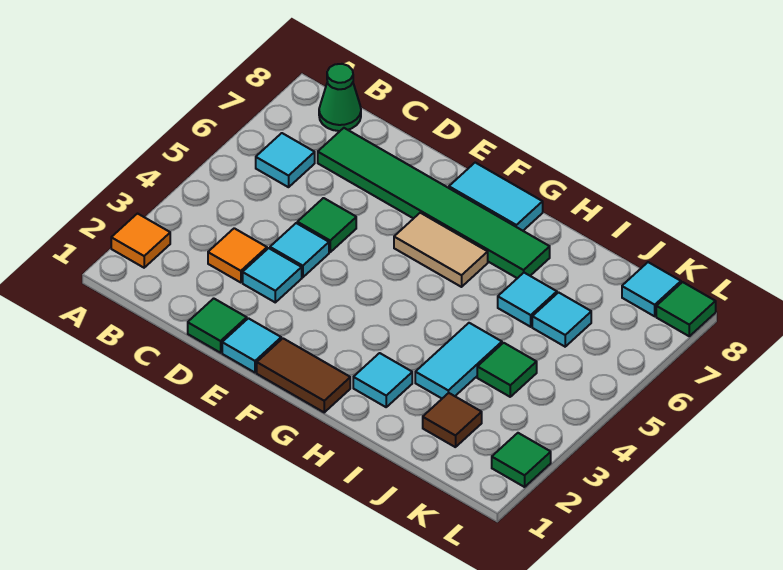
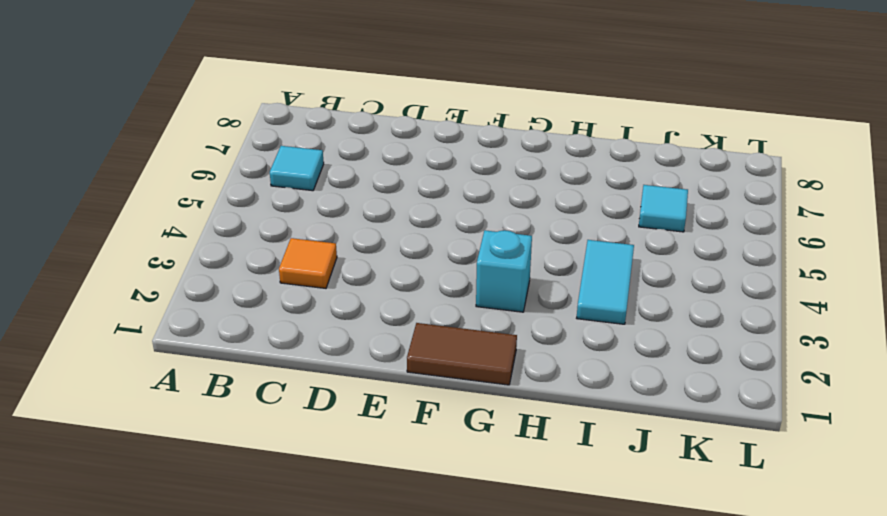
cyan brick G3 level 1 -> none
none -> orange tile A2 level 1
none -> green cone B8 level 1
none -> green tile C7:H7 level 1

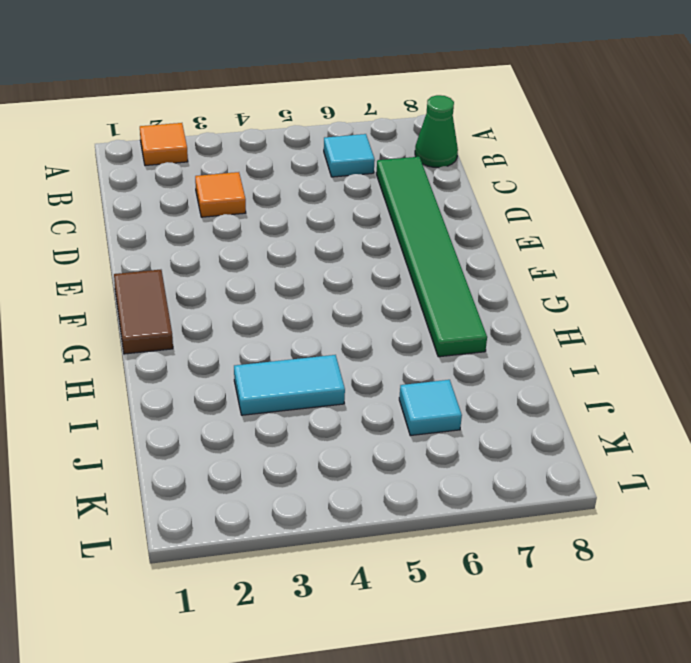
none -> green tile D1 level 1
none -> cyan tile D3 level 1
none -> cyan tile D4 level 1

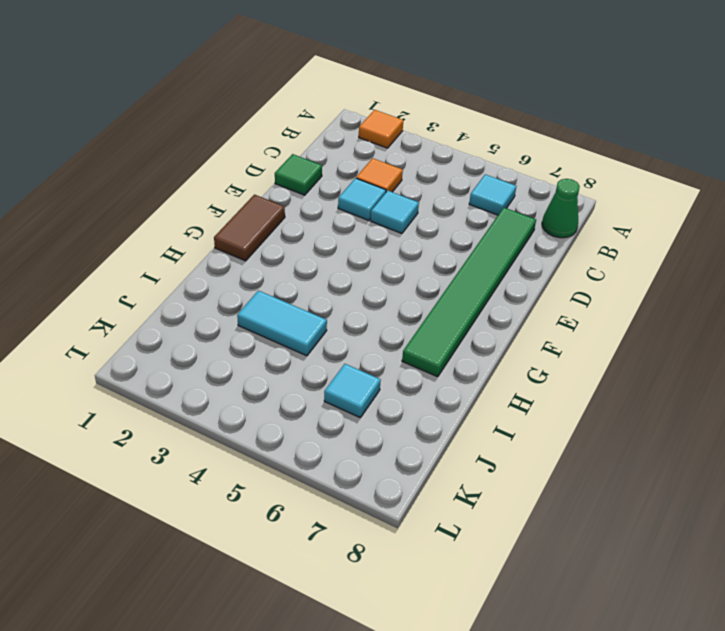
none -> green tile D5 level 1
none -> cyan tile E1 level 1
none -> tan tile F6:G6 level 1

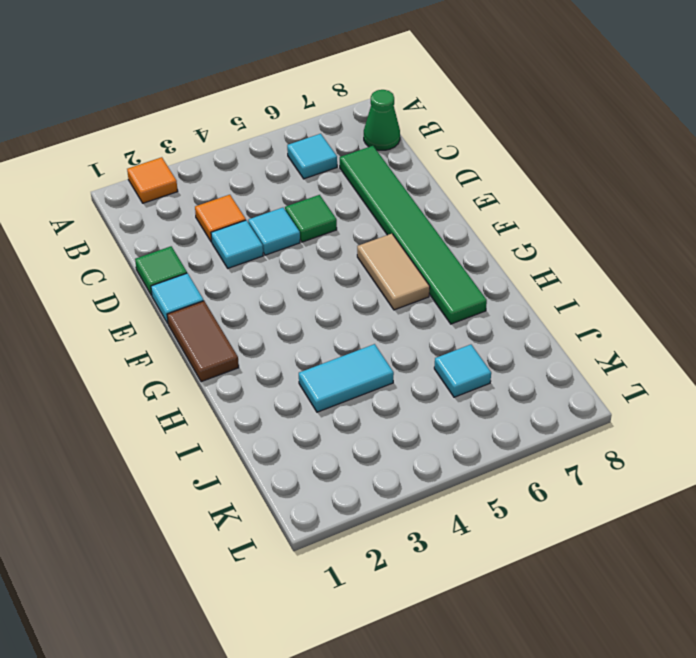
none -> cyan tile F8:G8 level 1
none -> cyan tile H2 level 1
none -> cyan tile I6 level 1

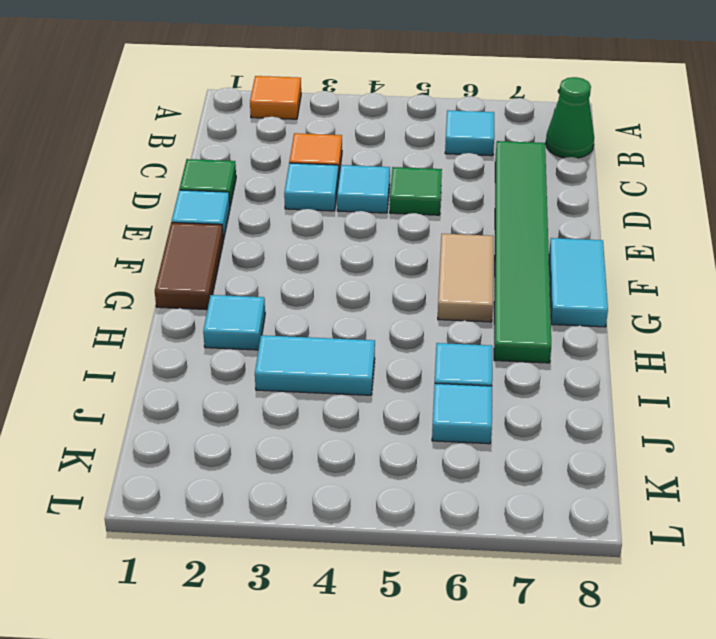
none -> brown tile J2 level 1
none -> green tile J4 level 1
none -> cyan tile K8 level 1

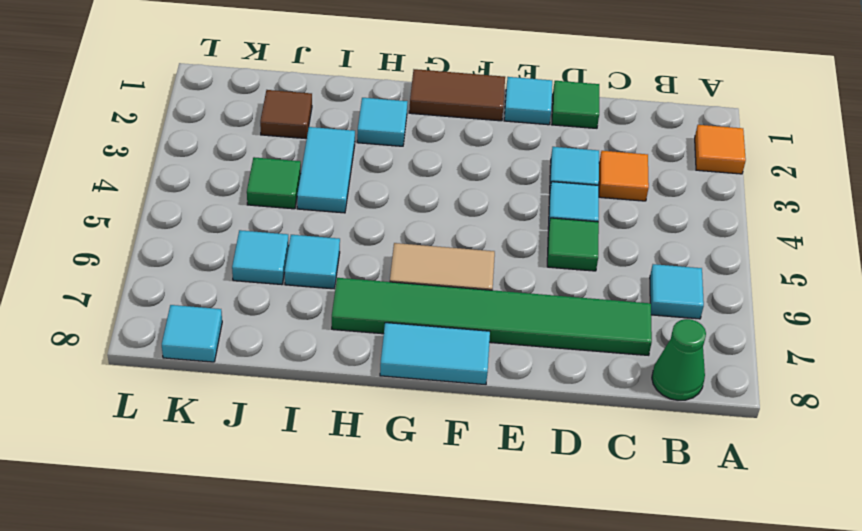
none -> green tile L2 level 1
none -> green tile L8 level 1

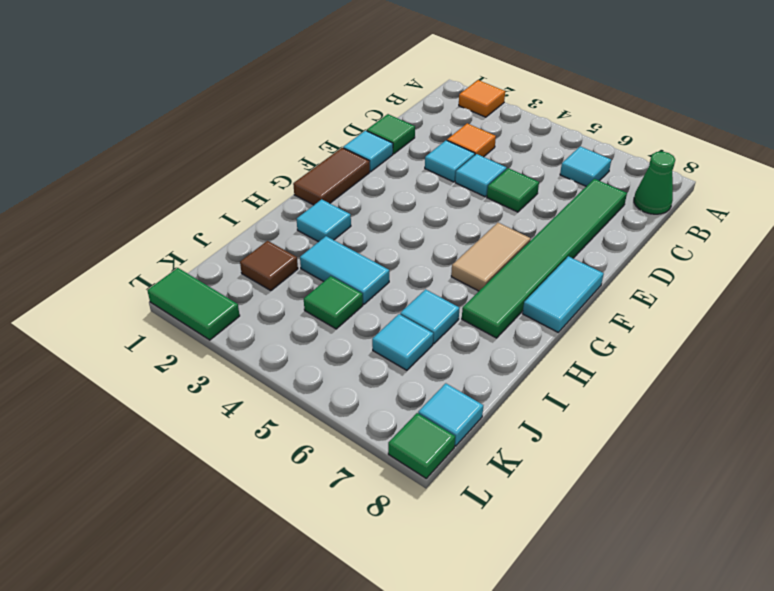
green tile L1:L2 level 1 -> green tile L2 level 1

